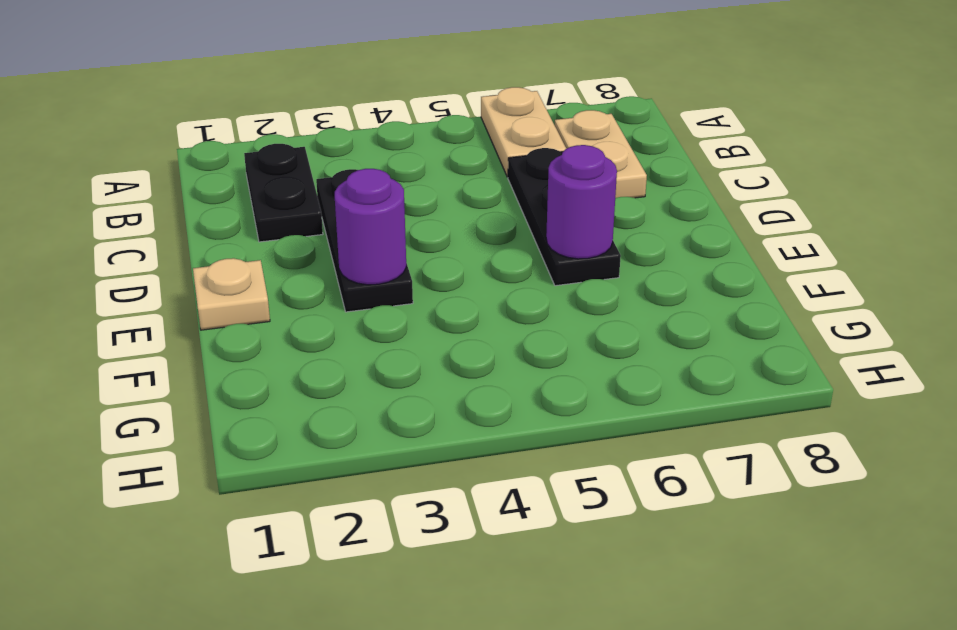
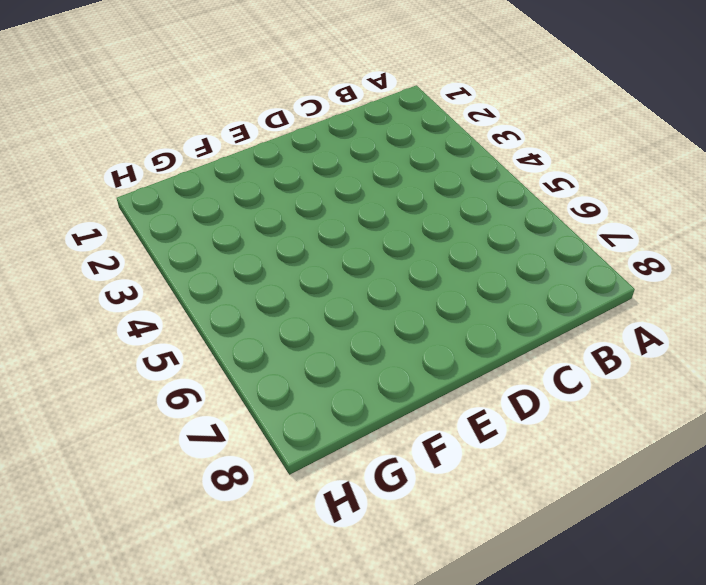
none -> tan plate A6:B6 level 1
none -> black plate B2:C2 level 1

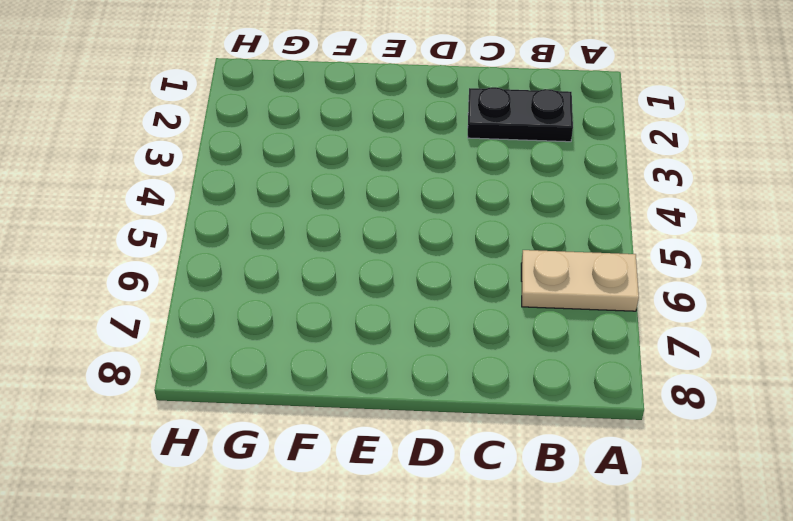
none -> tan plate B7:C7 level 1
none -> black plate C3:E3 level 1

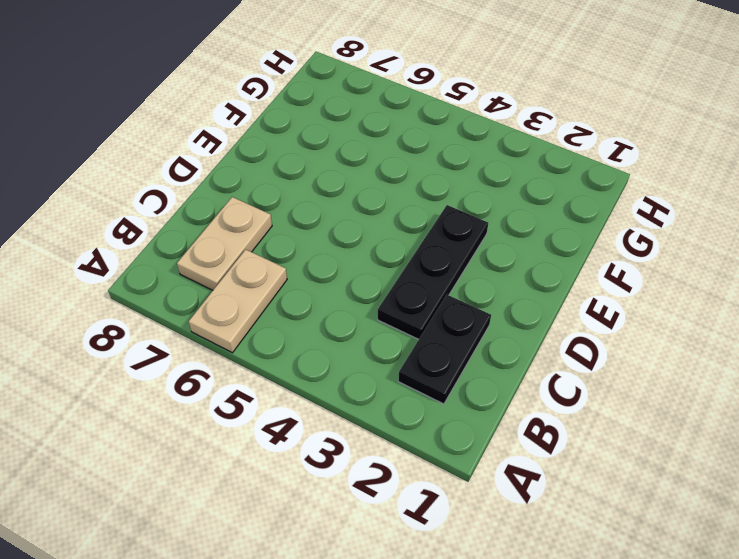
none -> black plate C6:E6 level 1
none -> tan plate E1 level 1

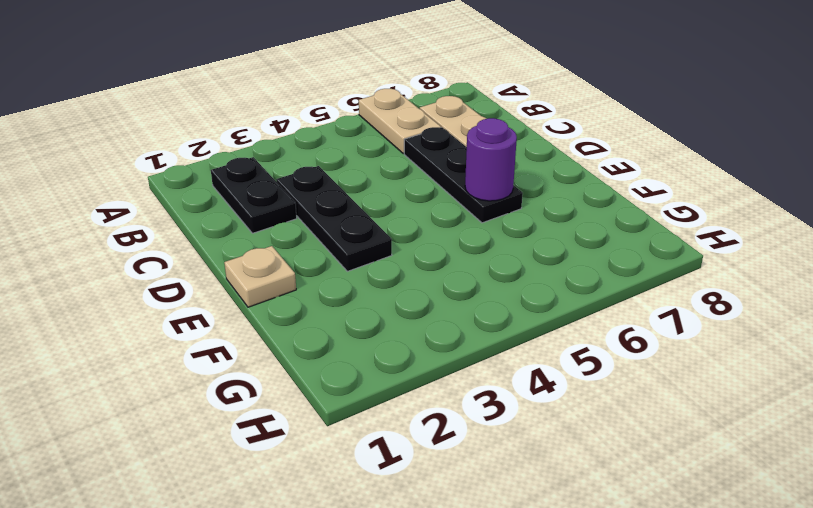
none -> purple round brick E3 level 2

